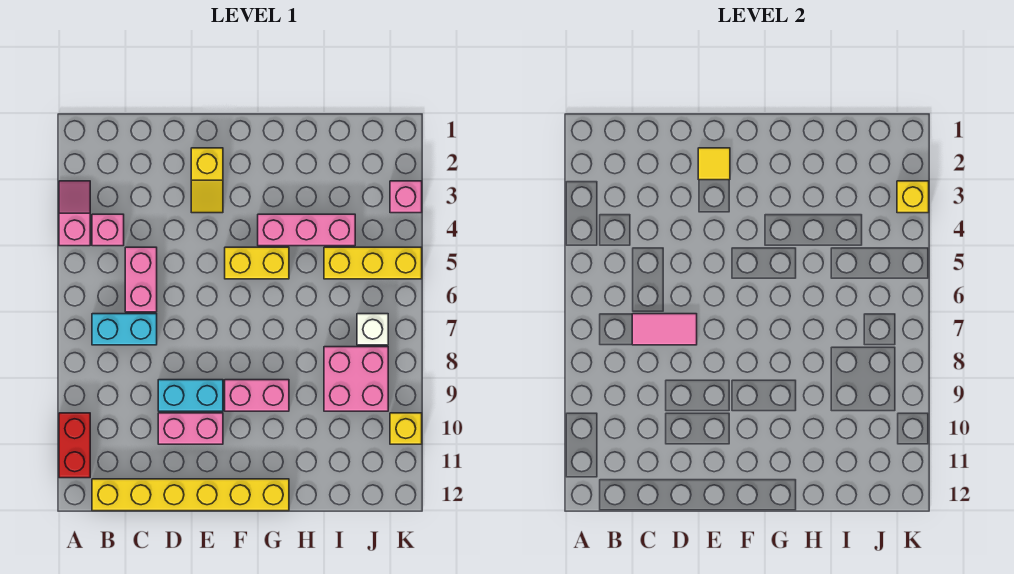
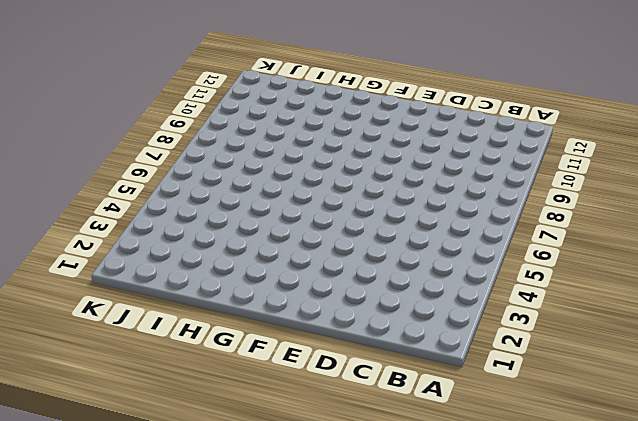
none -> pink slope A3:A4 level 1 top 4
none -> red brick A10:A11 level 1
none -> pink brick B4 level 1

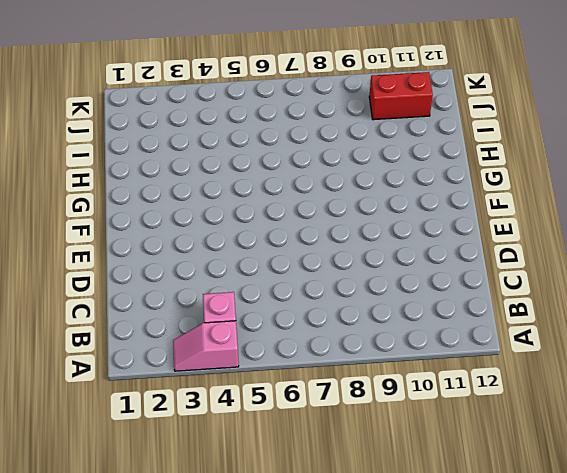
red brick J10:J11 level 1 -> red brick A10:A11 level 1
none -> cyan brick B7:C7 level 1
none -> yellow brick B12:G12 level 1
none -> pink brick C5:C6 level 1

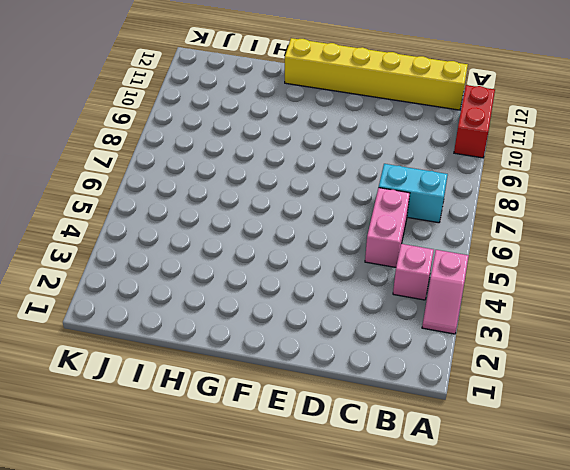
none -> cyan brick D9:E9 level 1
none -> pink brick D10:E10 level 1
none -> yellow slope E2:E3 level 1 top 2

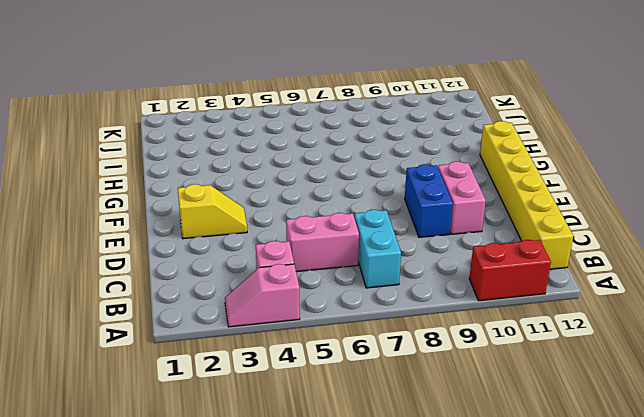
blue brick D9:E9 level 1 -> cyan brick D9:E9 level 1
none -> yellow brick F5:G5 level 1
none -> pink brick F9:G9 level 1
none -> pink brick G4:I4 level 1

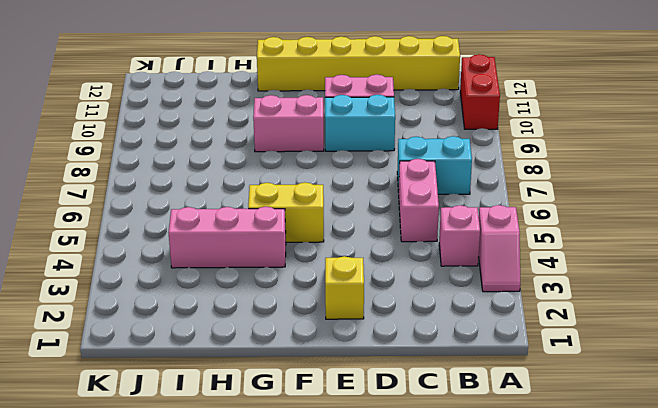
none -> yellow brick I5:K5 level 1
none -> pink brick I8:J9 level 1
none -> white brick J7 level 1

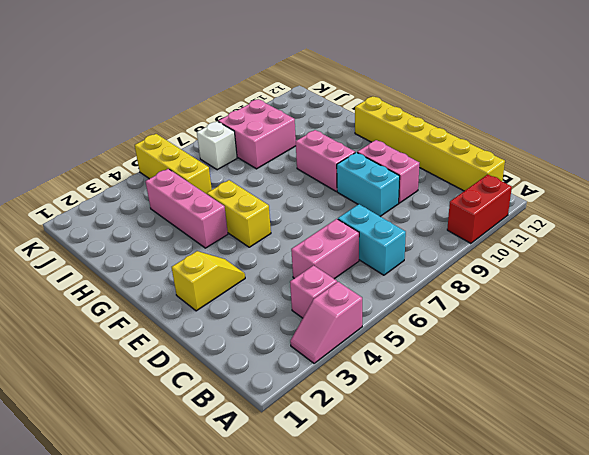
none -> pink brick K3 level 1
none -> yellow brick K10 level 1
none -> pink tile C7:D7 level 2

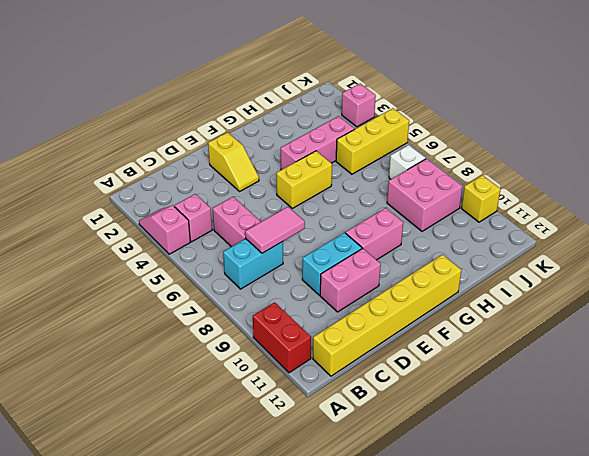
none -> yellow tile E2 level 2
none -> yellow brick K3 level 2

